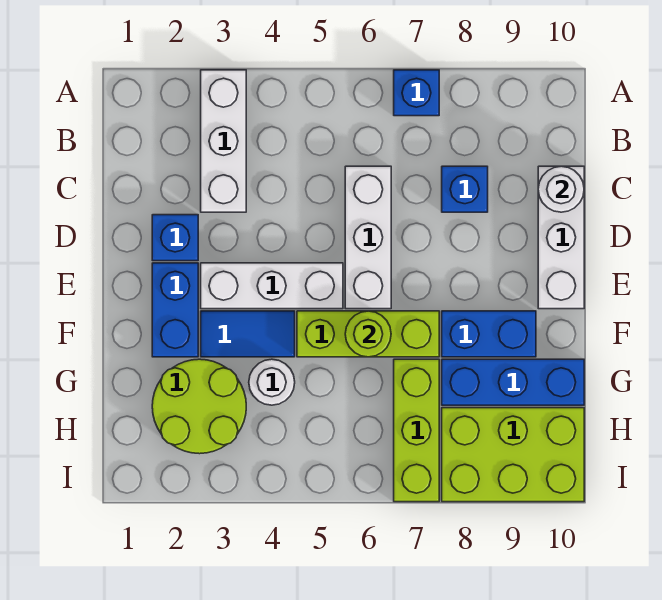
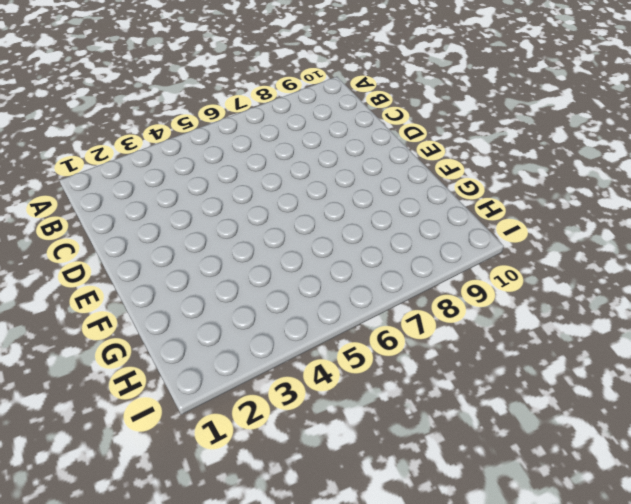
none -> white brick A3:C3 level 1
none -> blue brick A7 level 1
none -> white brick C6:E6 level 1

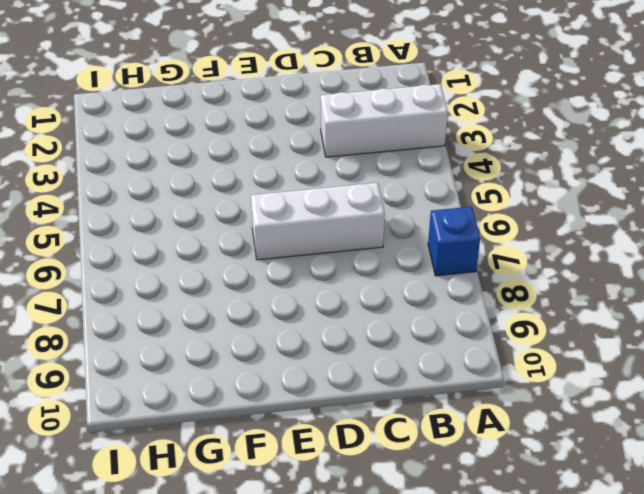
none -> blue brick C8 level 1
none -> white brick C10:E10 level 1
none -> blue brick D2 level 1

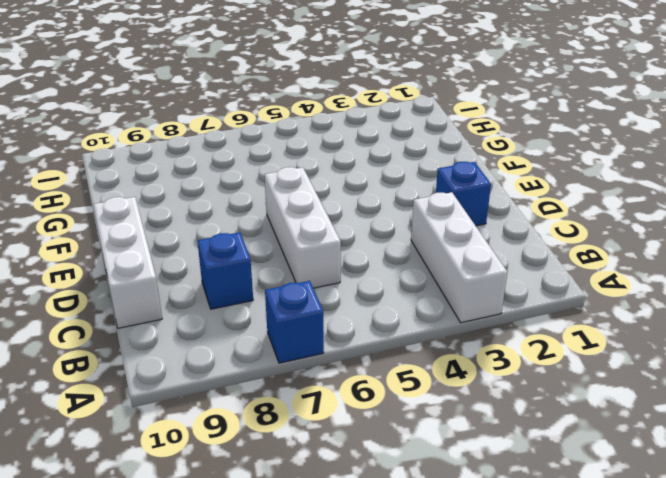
none -> blue brick E2:F2 level 1
none -> white brick E3:E5 level 1
none -> blue tile F3:F4 level 1

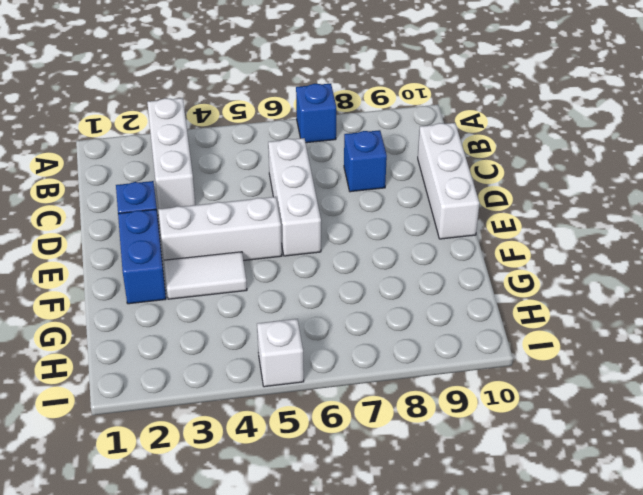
white tile F3:F4 level 1 -> blue tile F3:F4 level 1
white brick I5 level 1 -> none
none -> lime brick F5:F7 level 1
none -> blue brick F8:F9 level 1
none -> lime round brick G2:H3 level 1

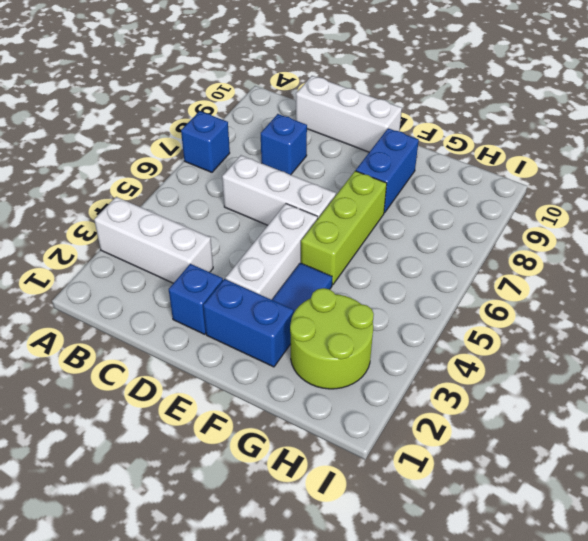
none -> white round brick G4 level 1
none -> lime brick G7:I7 level 1
none -> blue brick G8:G10 level 1

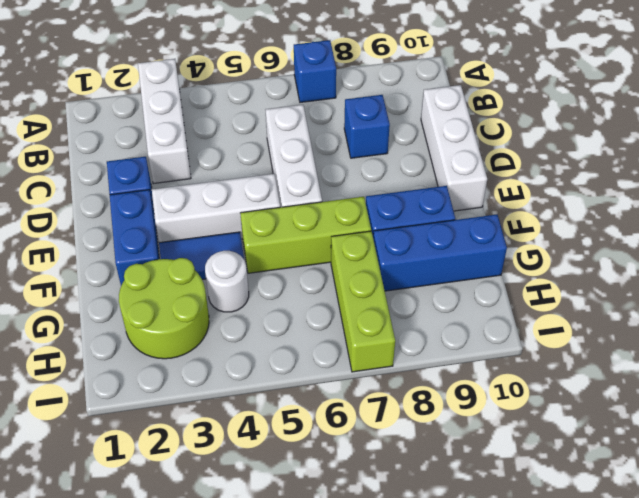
none -> lime brick H8:I10 level 1
none -> white round brick C10 level 2
none -> lime round brick F6 level 2

